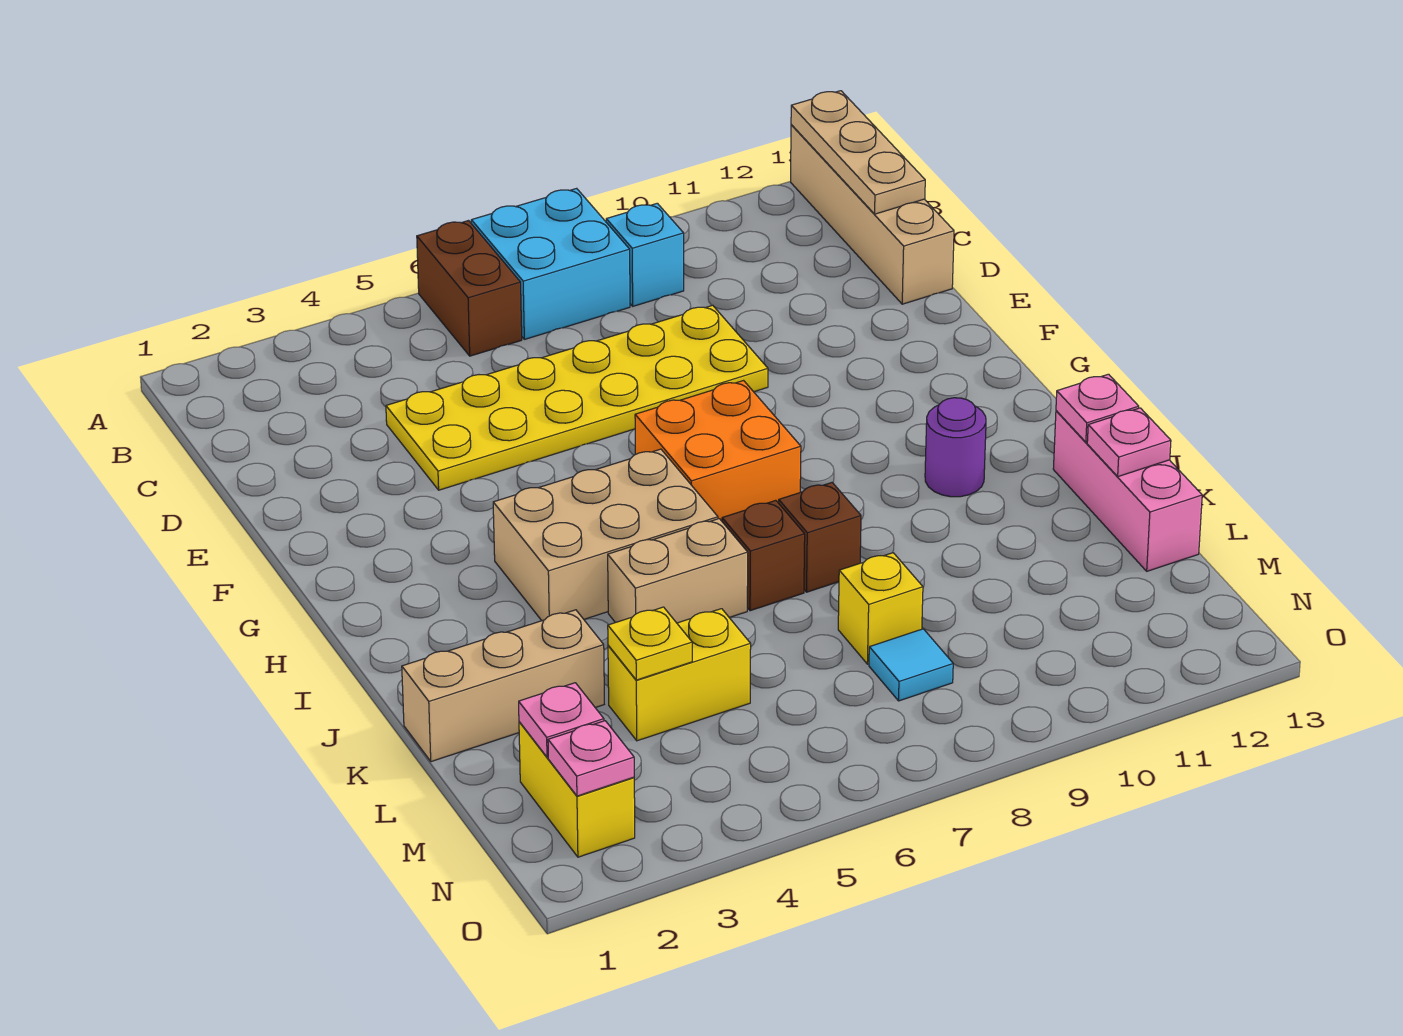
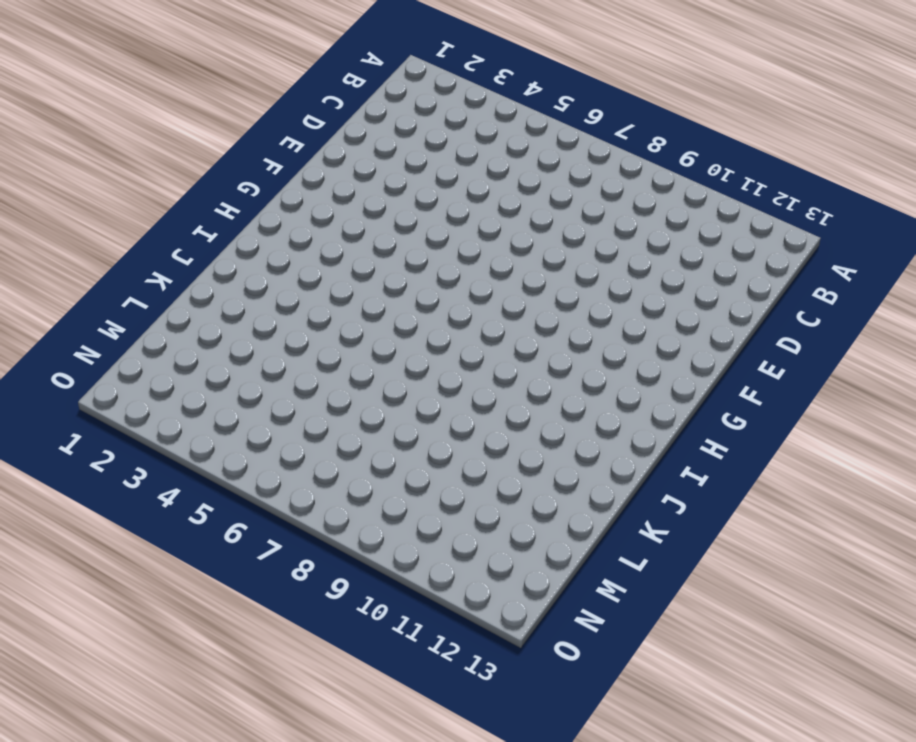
none -> brown brick A6:B6 level 1
none -> cyan brick A7:B8 level 1
none -> tan brick A13:D13 level 1

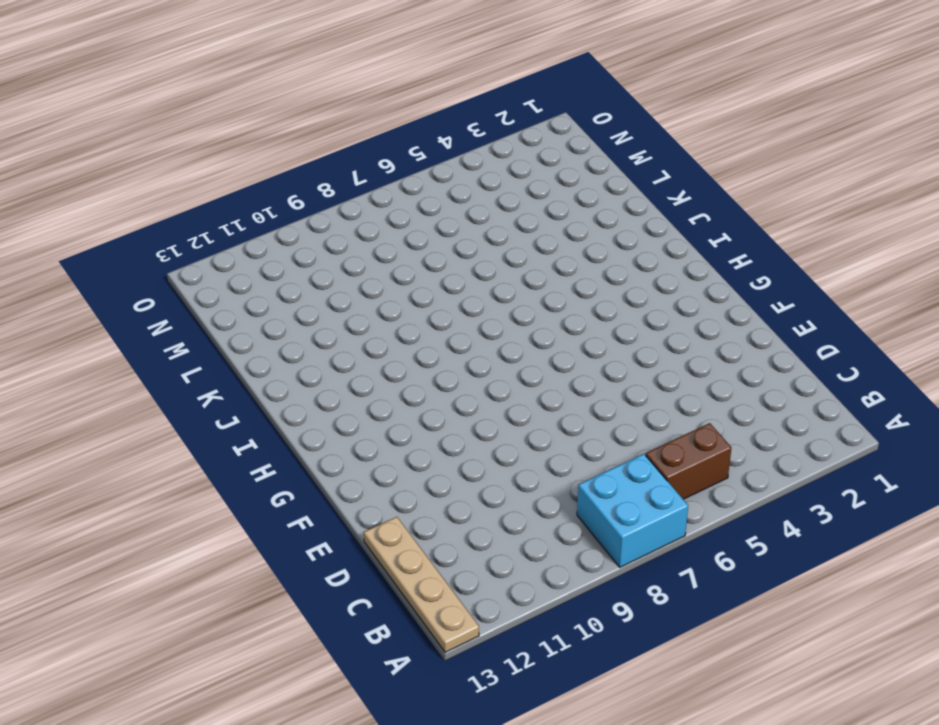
tan plate A13:D13 level 1 -> tan brick A13:D13 level 1
brown brick B5:B6 level 1 -> brown brick A6:B6 level 1
none -> cyan brick B9 level 1
none -> yellow plate D4:E9 level 1
none -> orange brick G7:H8 level 1

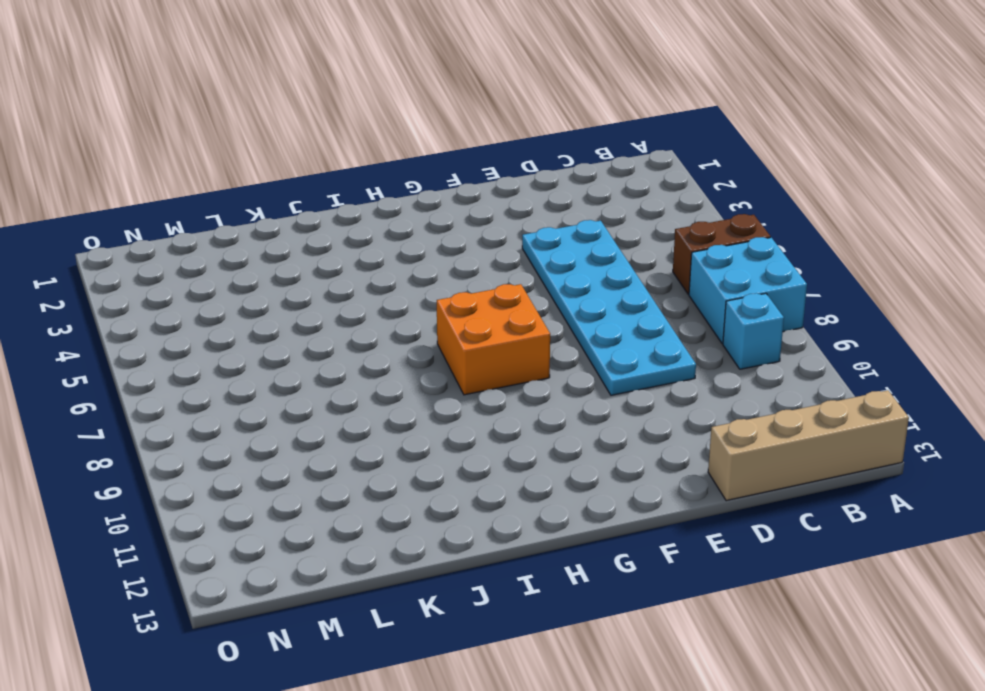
cyan plate D4:E9 level 1 -> yellow plate D4:E9 level 1
none -> tan brick H4:I6 level 1
none -> purple round brick I11 level 1
none -> tan brick J5:J6 level 1

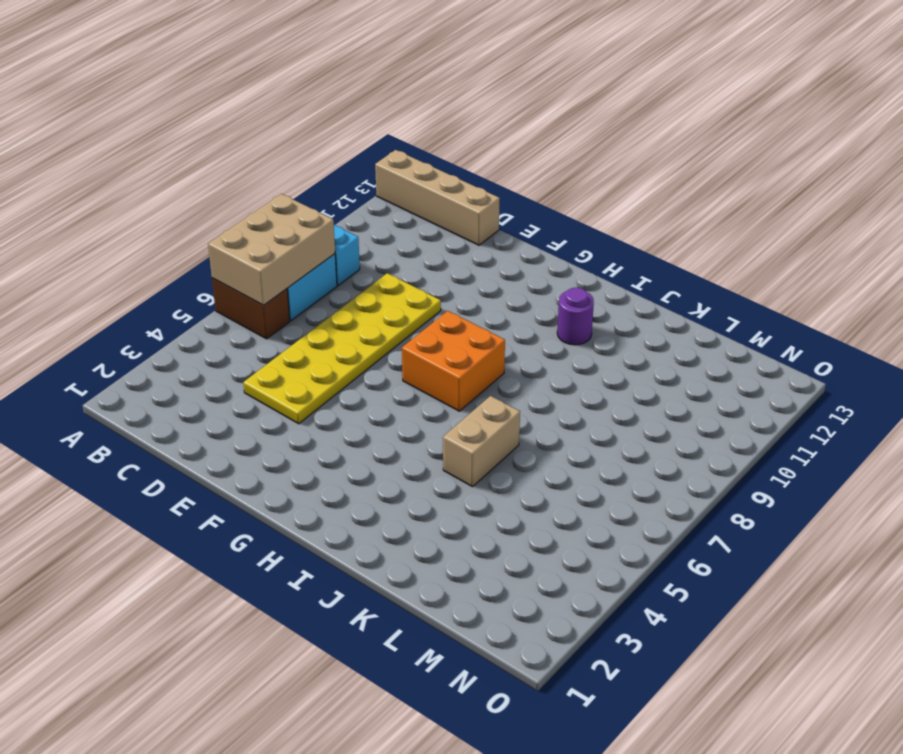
tan brick A6:B8 level 2 -> tan brick H4:I6 level 1
none -> brown brick J7 level 1
none -> brown brick J8 level 1
none -> pink brick J13:L13 level 1

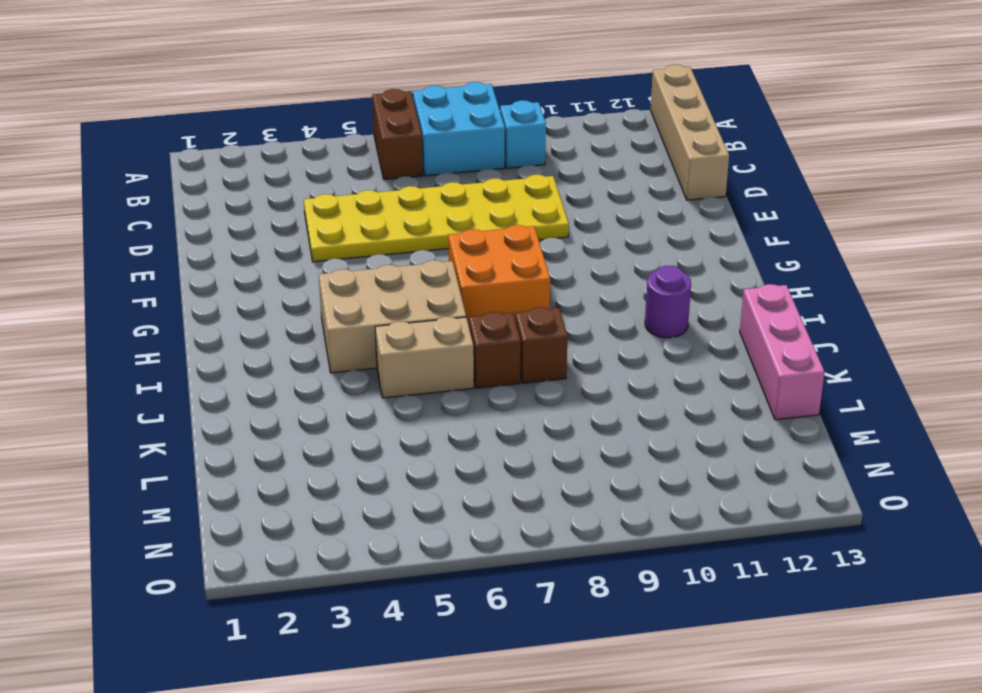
none -> tan brick K1:K3 level 1
none -> yellow brick L4:L5 level 1
none -> yellow brick L8 level 1

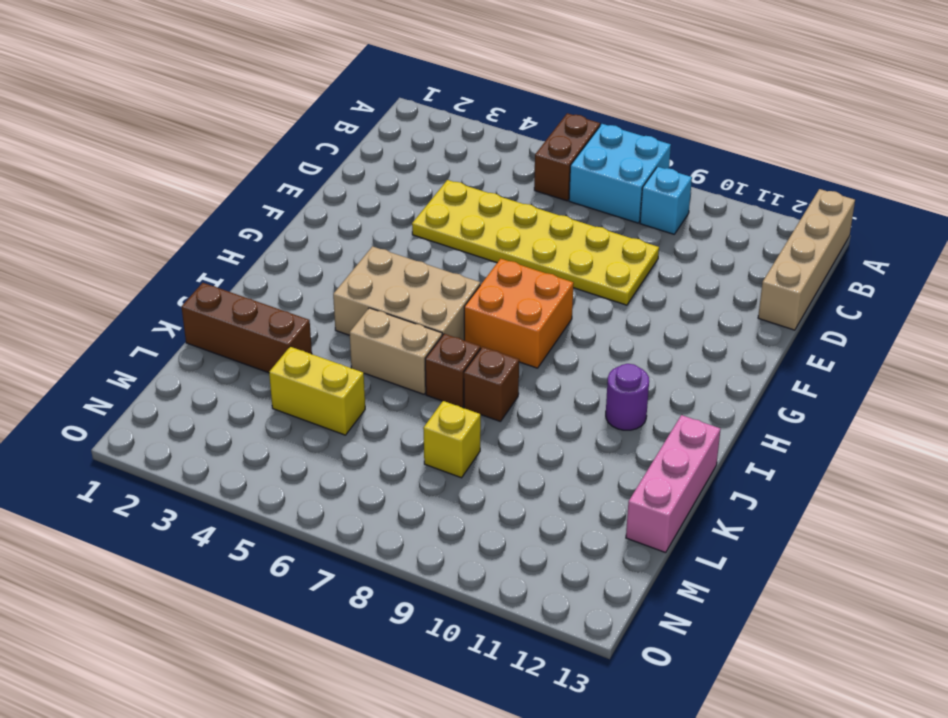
brown brick K1:K3 level 1 -> tan brick K1:K3 level 1
none -> yellow brick M2:N2 level 1
none -> cyan tile M8 level 1
none -> tan plate A13:C13 level 2

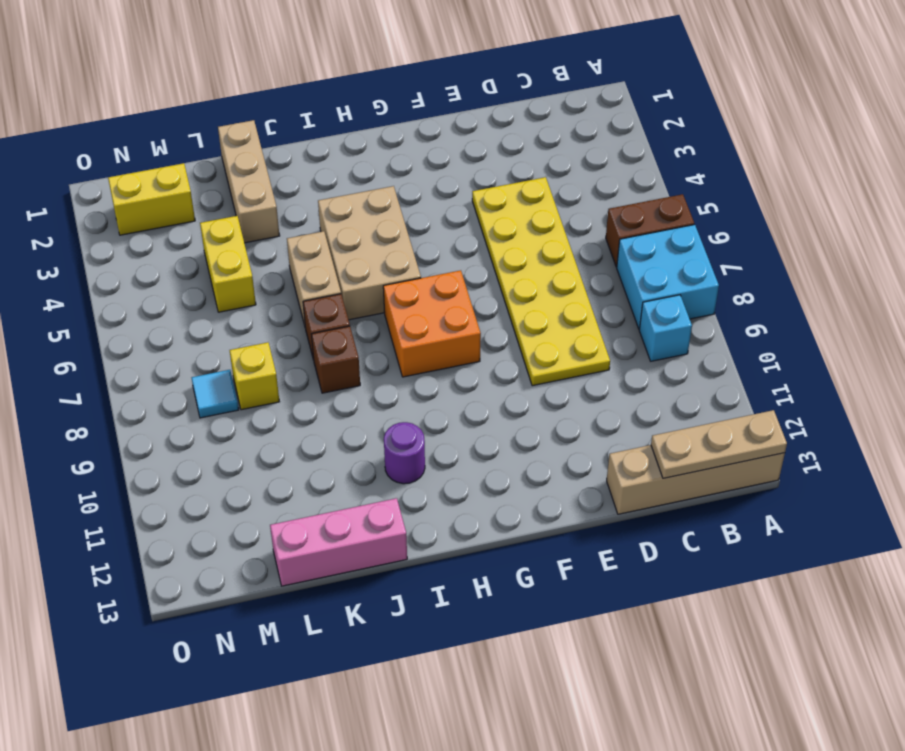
none -> pink plate J13 level 2
none -> pink plate K13 level 2
none -> yellow plate L4 level 2

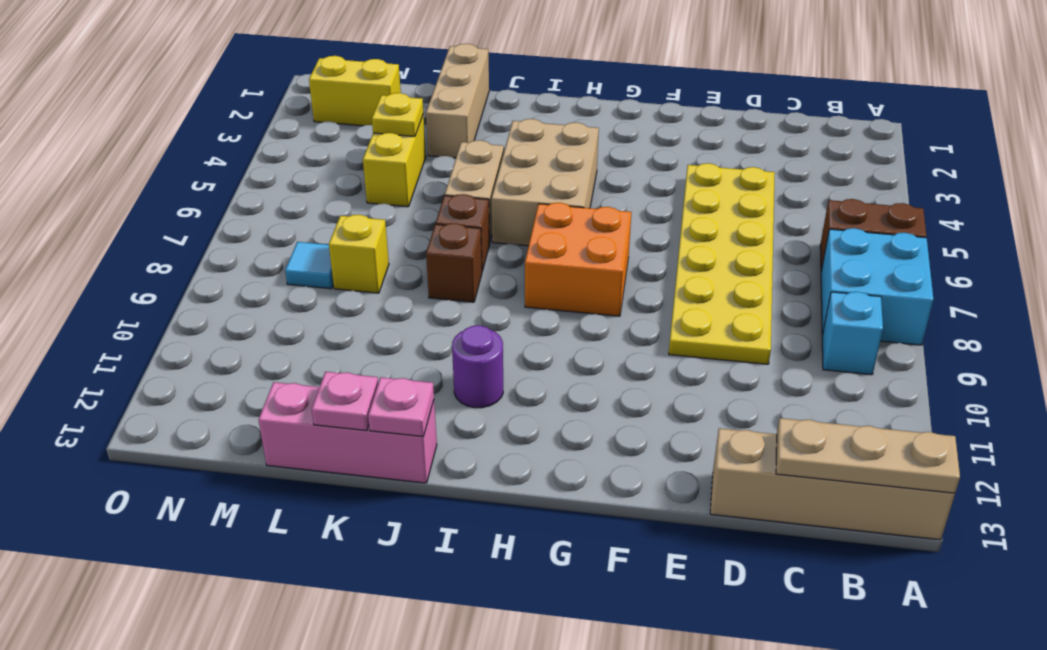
none -> pink plate M2 level 2
none -> pink plate N2 level 2

